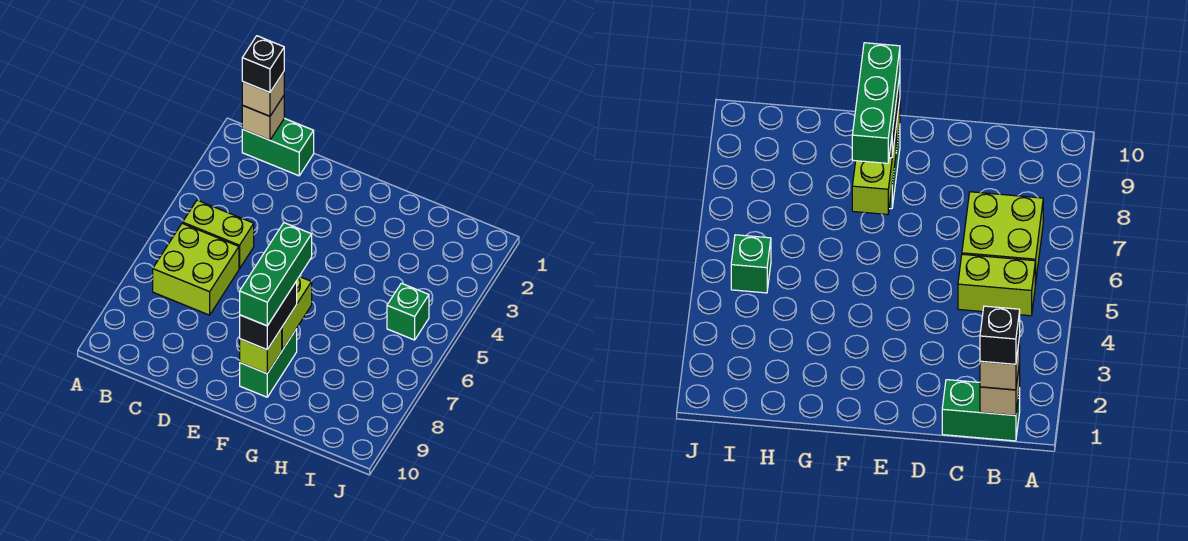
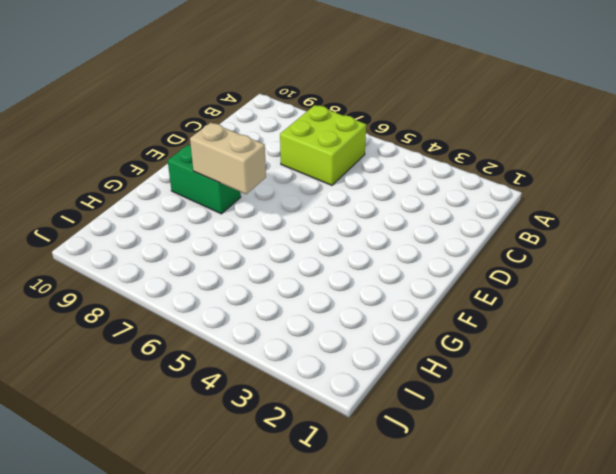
tan brick F7:F8 level 2 -> lime brick F7:F8 level 2
none -> green brick B1:C1 level 1
none -> lime brick B5:C5 level 1
none -> green brick I5 level 1

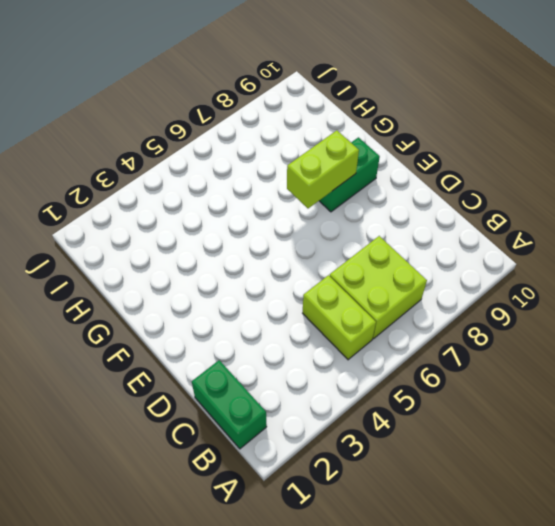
none -> green brick I5 level 1
none -> tan brick B1 level 2
none -> lime brick F9 level 2

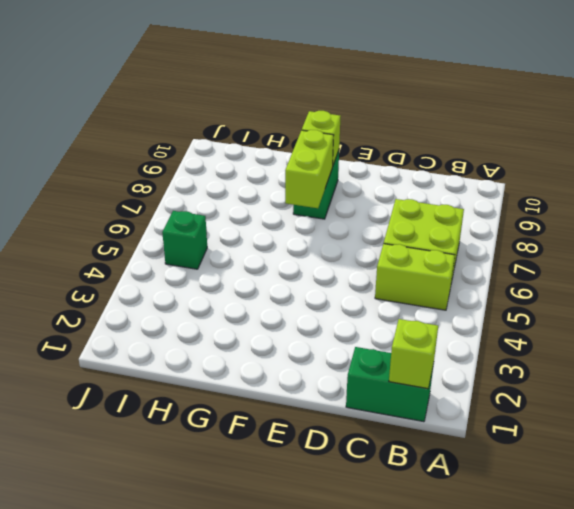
lime brick B1 level 2 -> tan brick B1 level 2
none -> tan brick B1 level 3
none -> black brick F8:F9 level 3
none -> black brick B1 level 4

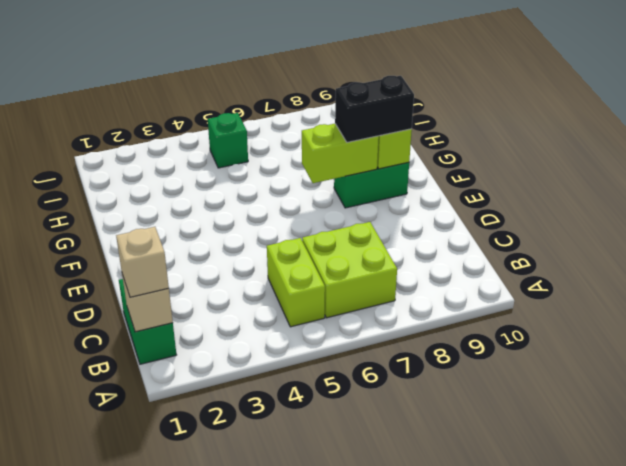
none -> black brick B1 level 4
none -> green brick F7:F9 level 4

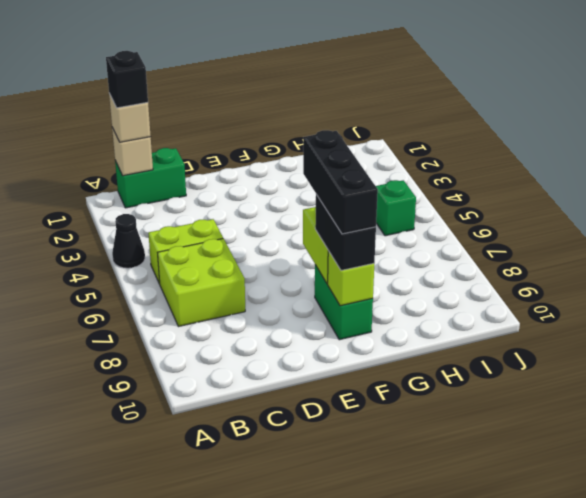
black cone A4 level 1 -> none
black brick F7:F9 level 4 -> green brick F7:F9 level 4

